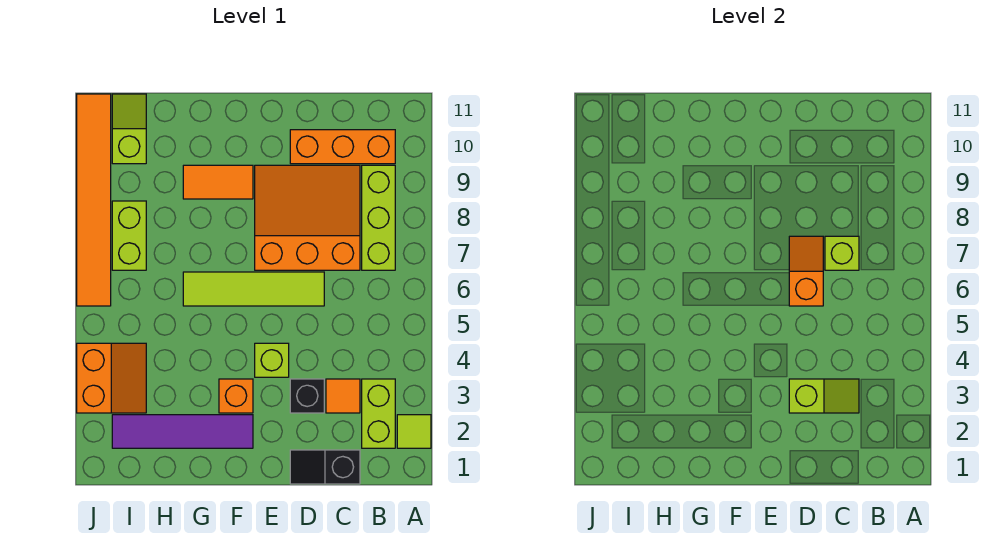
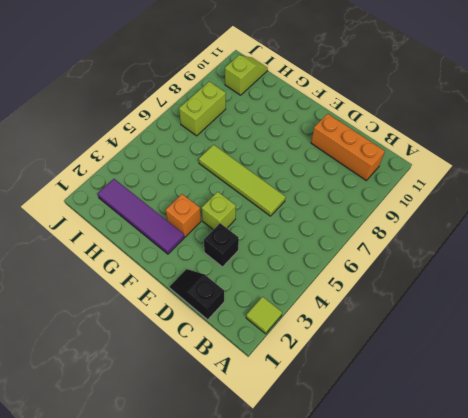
none -> lime brick B2:B3 level 1
none -> lime brick B7:B9 level 1
none -> orange tile C3 level 1

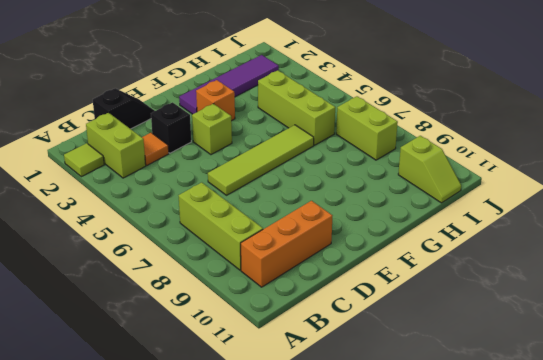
lime brick H4:H6 level 1 -> none
none -> orange slope C7:E9 level 1 top 7
none -> orange tile F9:G9 level 1
none -> orange slope I3:J4 level 1 top J

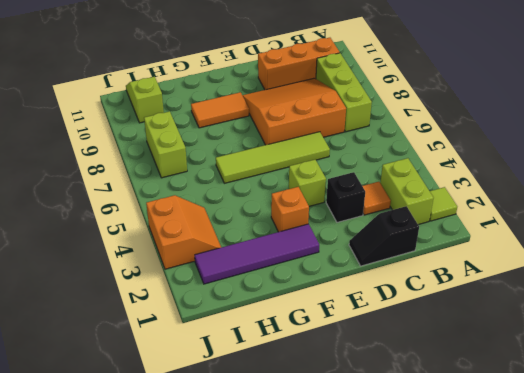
none -> orange tile J6:J11 level 1
none -> lime slope C3:D3 level 2 top D
none -> lime brick C7 level 2

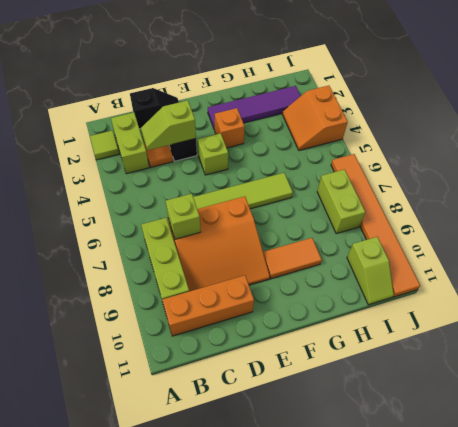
none -> orange slope D6:D7 level 2 top 6

